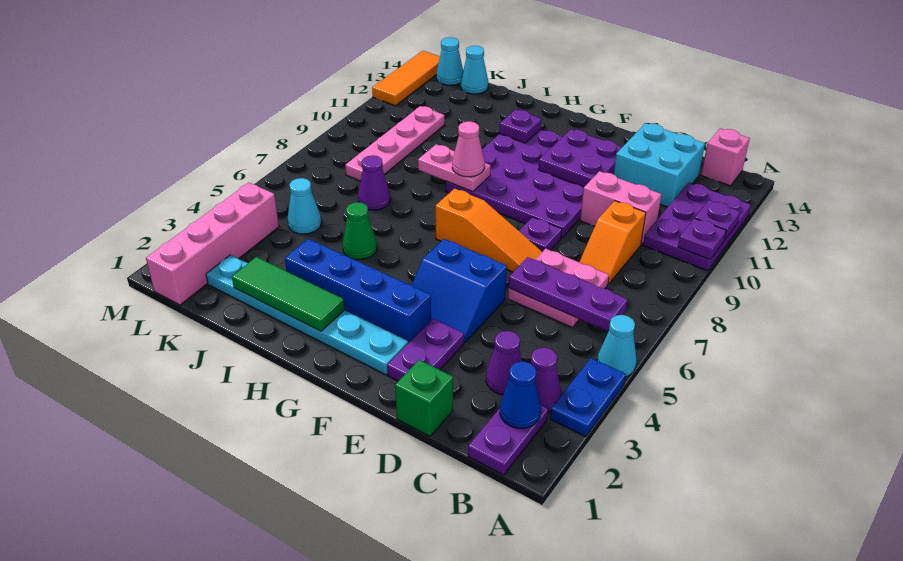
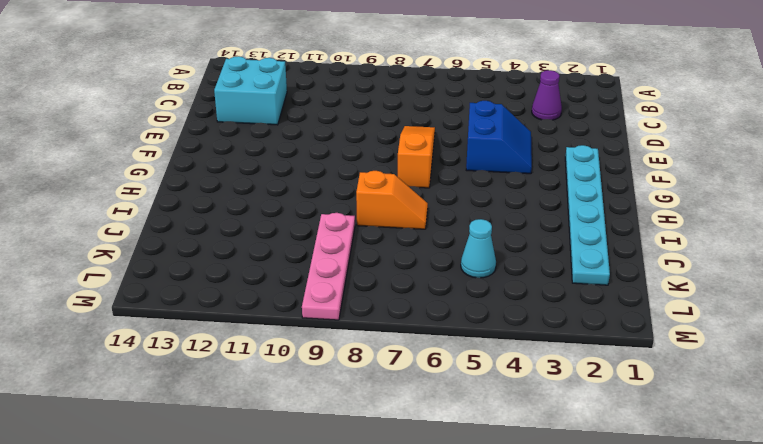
orange slope I7:I8 level 1 top 8 -> orange slope C8:C9 level 1 top 9
pink plate J9:M9 level 1 -> pink plate K8:K11 level 1
none -> blue plate A3:A4 level 1
none -> cyan cone A5 level 1
none -> purple plate A10:B12 level 1
none -> purple plate B1:B2 level 1

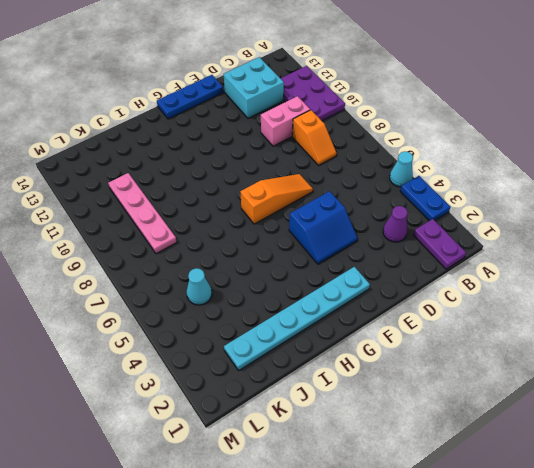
blue plate E14:G14 level 1 -> none
none -> purple cone B3 level 1
none -> pink brick B14 level 1
none -> pink plate C6:D7 level 1
none -> green brick D1 level 1

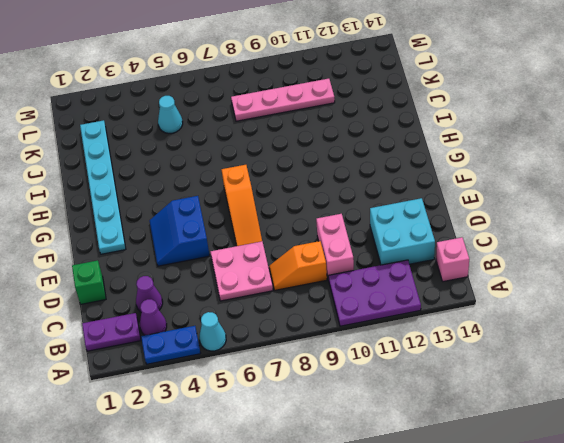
none -> purple plate E2:E3 level 1
none -> purple plate E8 level 1
none -> purple plate E9:H12 level 1
none -> blue brick F3:I3 level 1

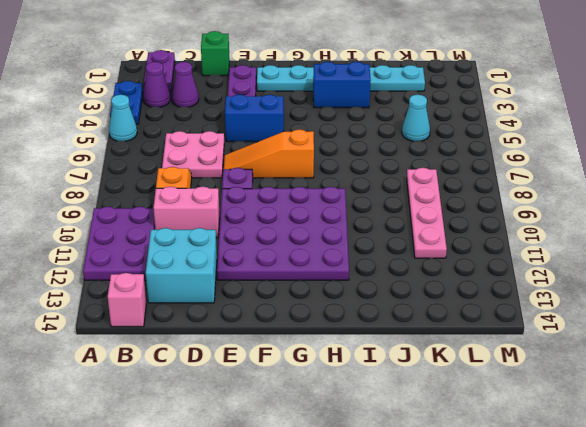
blue brick H3:I3 level 1 -> blue brick F3:I3 level 1
none -> green cone I5 level 1
none -> purple cone J7 level 1
none -> cyan cone K14 level 1
none -> pink brick L1:L4 level 1

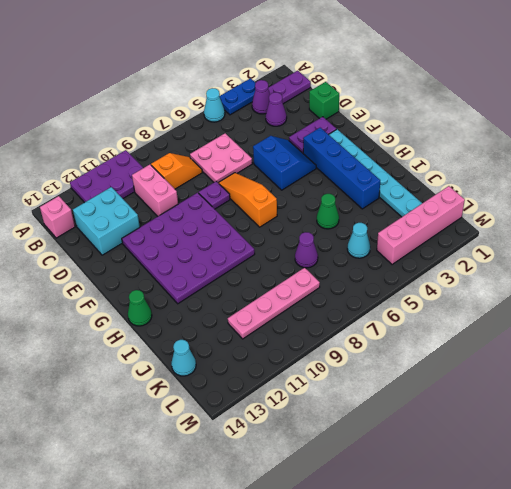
green cone H14 level 1 -> none
none -> cyan cone L14 level 1
none -> orange tile M12:M14 level 1
none -> purple plate A10 level 2
none -> purple plate A11 level 2

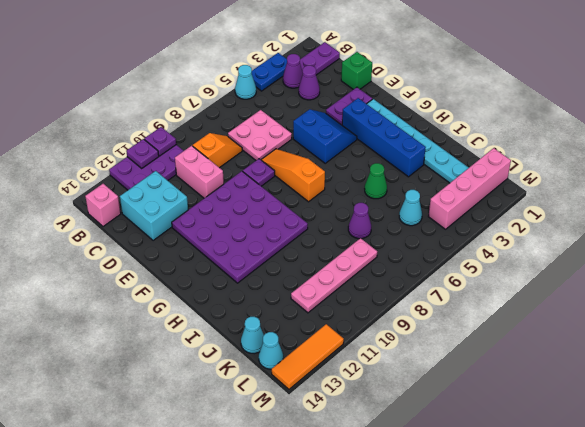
none -> blue cone B2 level 2
none -> purple plate B6:D6 level 2
none -> purple plate E11:F12 level 2
none -> green tile H2:J2 level 2

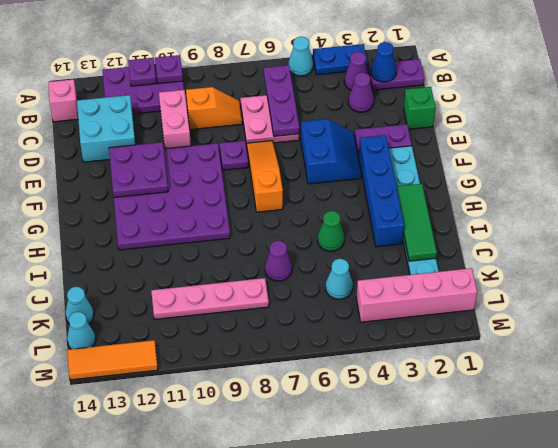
none -> pink plate H9:I9 level 2
none -> purple plate H12 level 2
none -> pink cone H9 level 3

